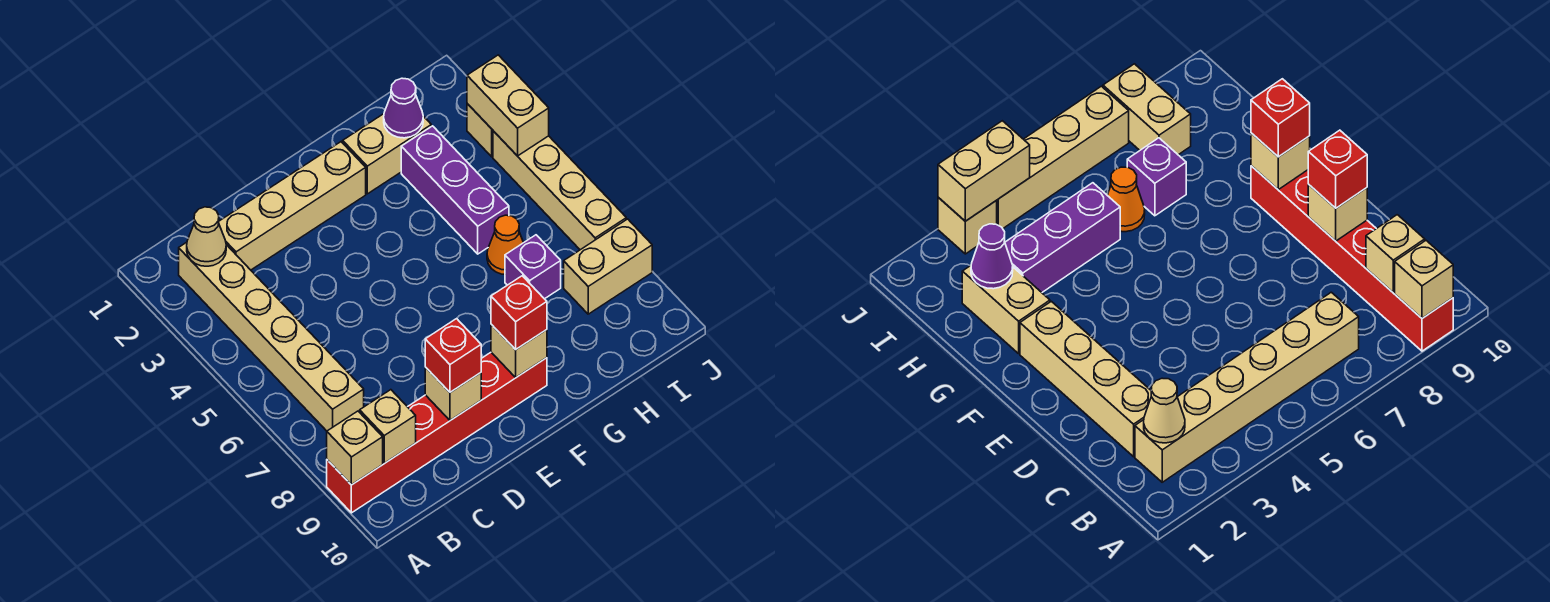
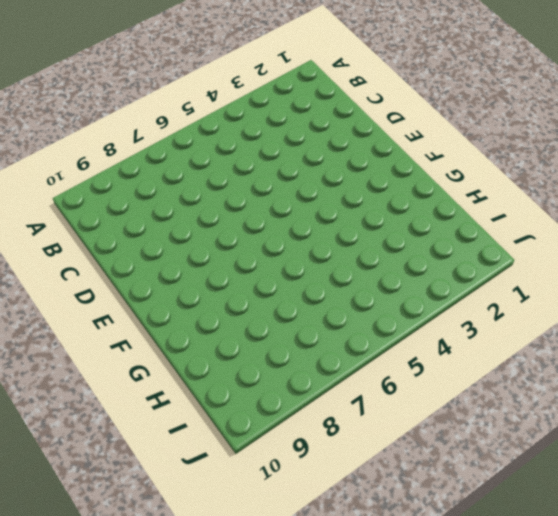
none -> red brick A9:F9 level 1
none -> tan brick B2:B7 level 1
none -> tan brick C2:F2 level 1

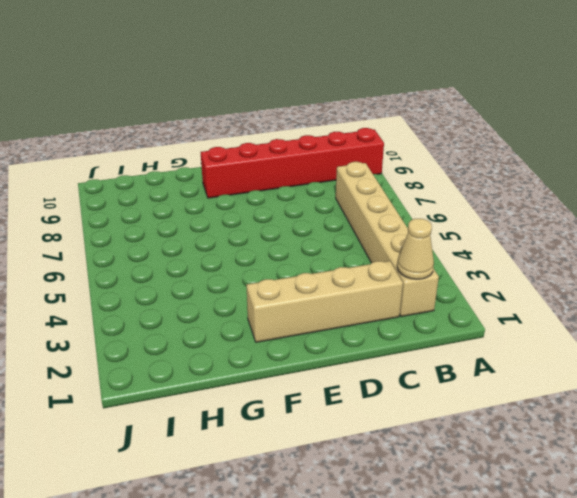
none -> tan brick G2:H2 level 1
none -> purple brick H3:H5 level 1
none -> orange cone H6 level 1

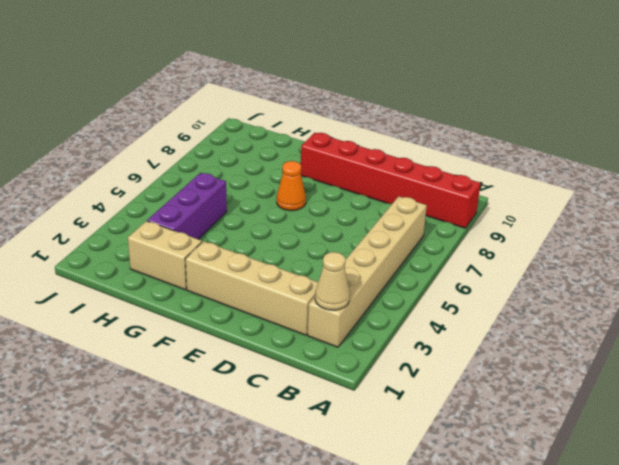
orange cone F7 level 1 -> orange cone H6 level 1
none -> purple brick H7 level 1
none -> tan brick I8:J8 level 1
none -> tan brick J3 level 1

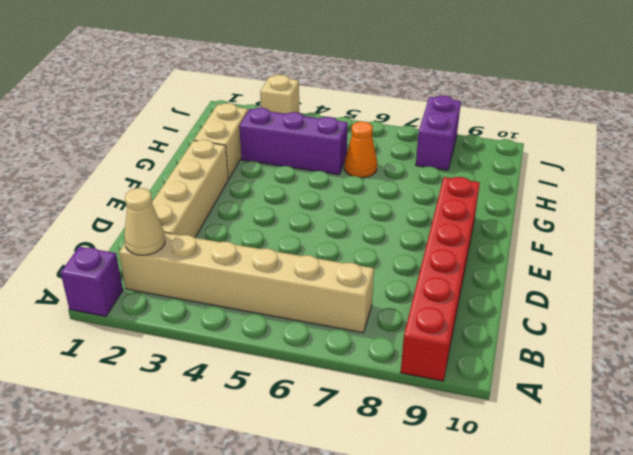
purple brick A1 level 1 -> purple brick H7 level 1
purple brick I8:J8 level 1 -> tan brick I8:J8 level 1
none -> tan brick J4:J7 level 1
none -> tan brick A9 level 2
none -> tan brick B9 level 2

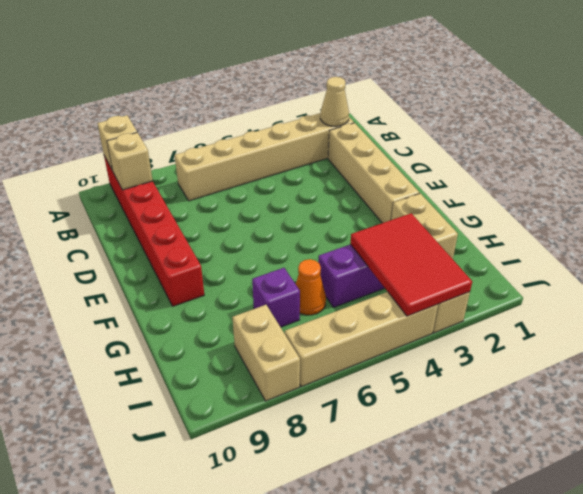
red tile H3:J4 level 2 -> tan brick J3:J4 level 2
none -> tan brick D9 level 2
none -> tan brick F9 level 2
none -> purple cone H2 level 2

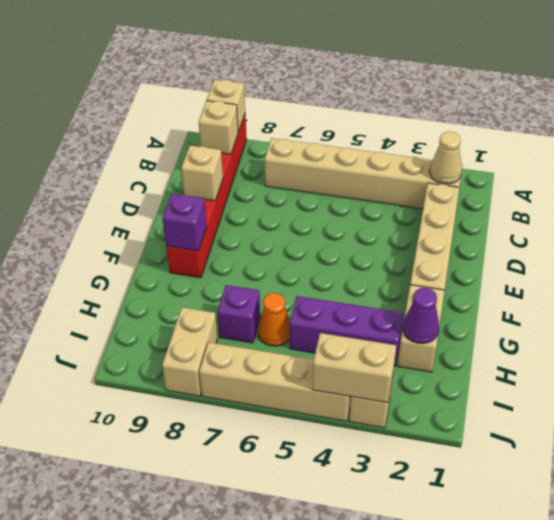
purple brick F9 level 2 -> tan brick F9 level 2
none -> red brick D9 level 3
none -> red brick F9 level 3

